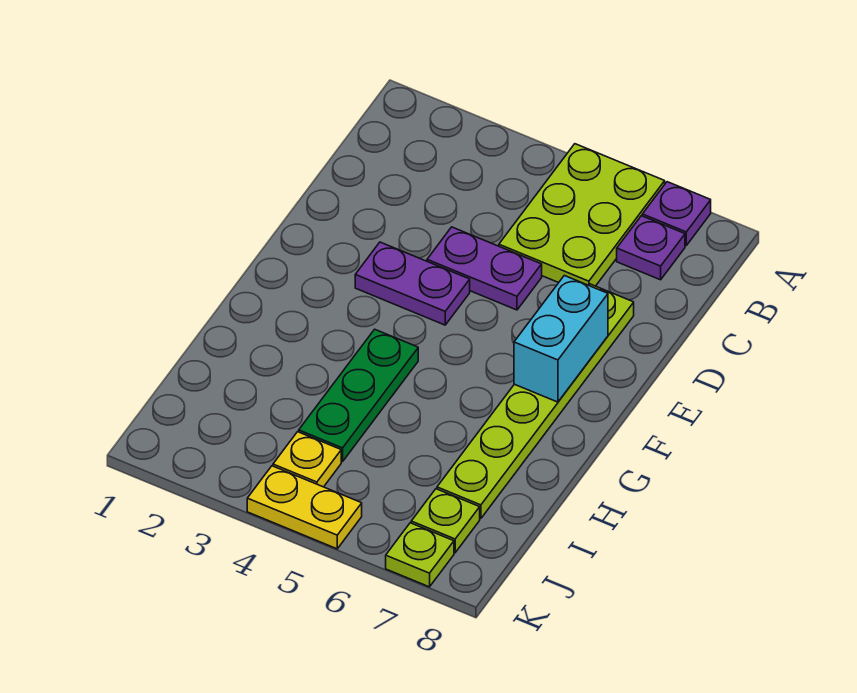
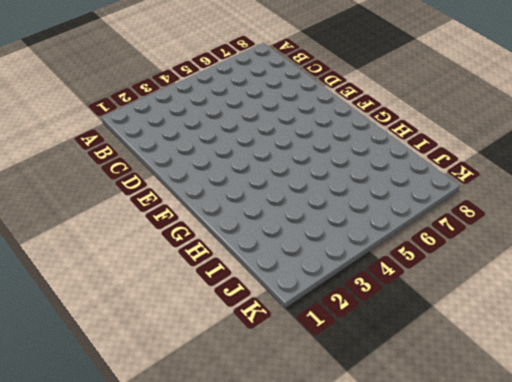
none -> lime plate A5:C6 level 1
none -> purple plate A7 level 1
none -> purple plate B7 level 1

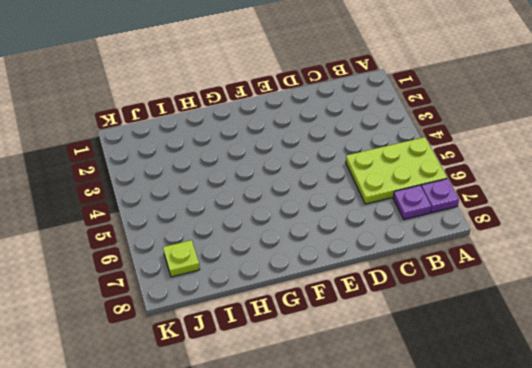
none -> purple plate D4:D5 level 1
none -> lime plate D7:I7 level 1
none -> purple plate E3:E4 level 1

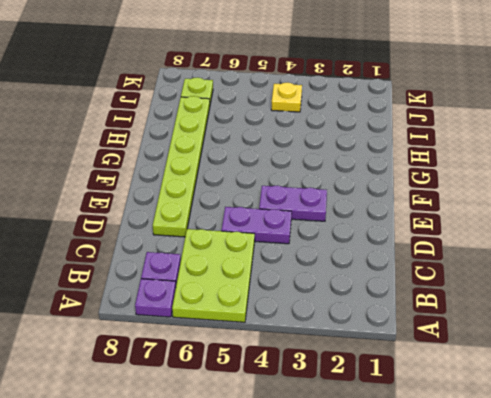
none -> green plate G4:I4 level 1
none -> yellow plate K4:K5 level 1
none -> lime plate K7 level 1

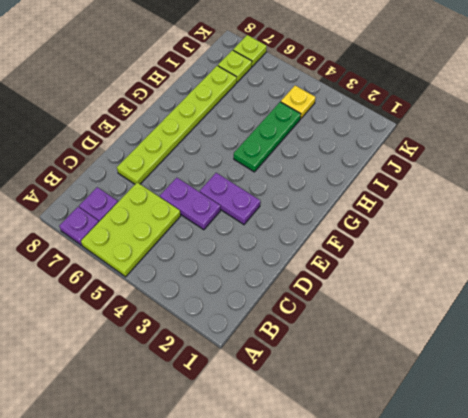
none -> yellow plate K4:K5 level 1
none -> cyan brick E7:F7 level 2

